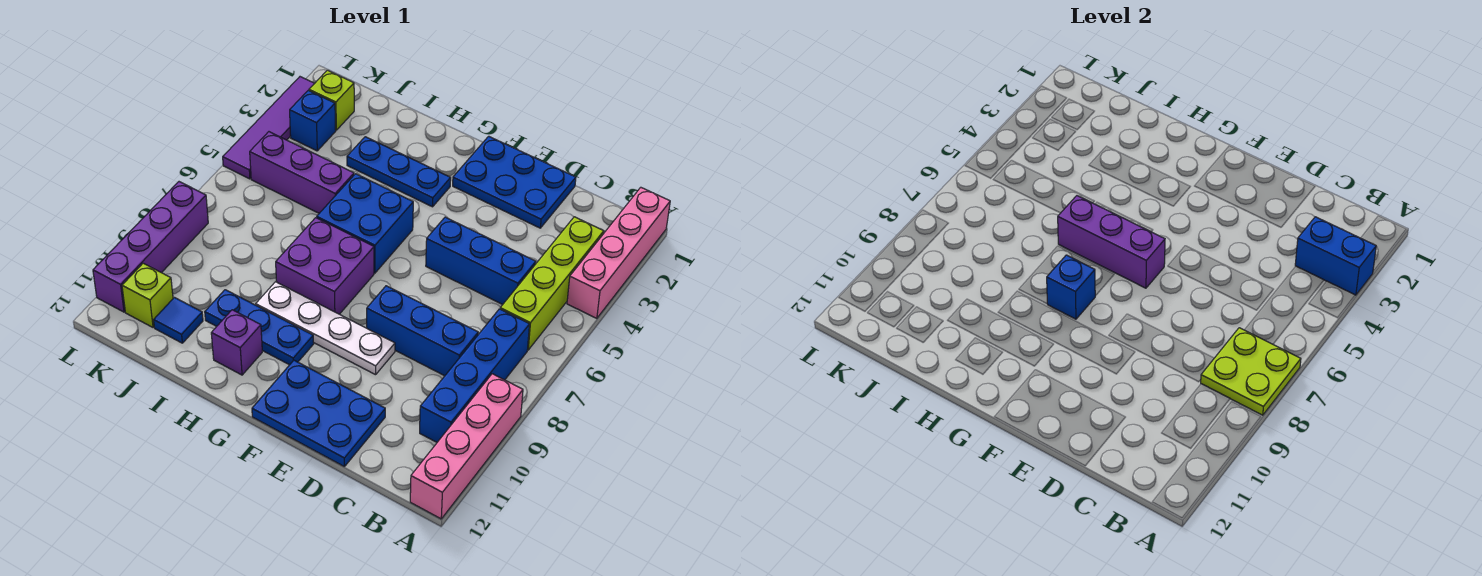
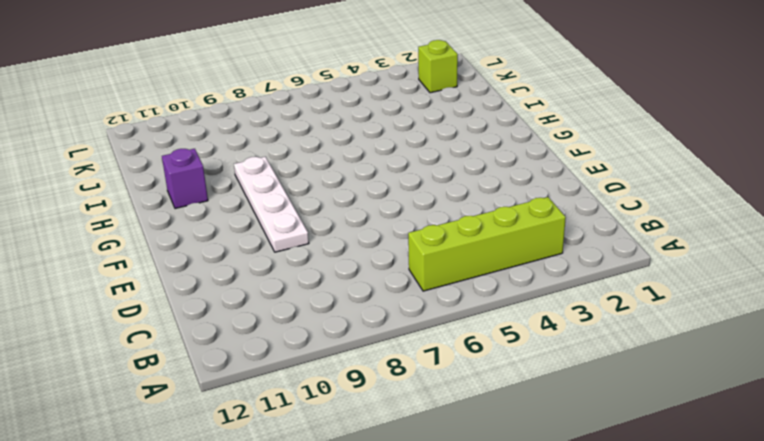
none -> pink brick A1:A4 level 1
none -> pink brick A9:A12 level 1
none -> blue brick B7:B10 level 1

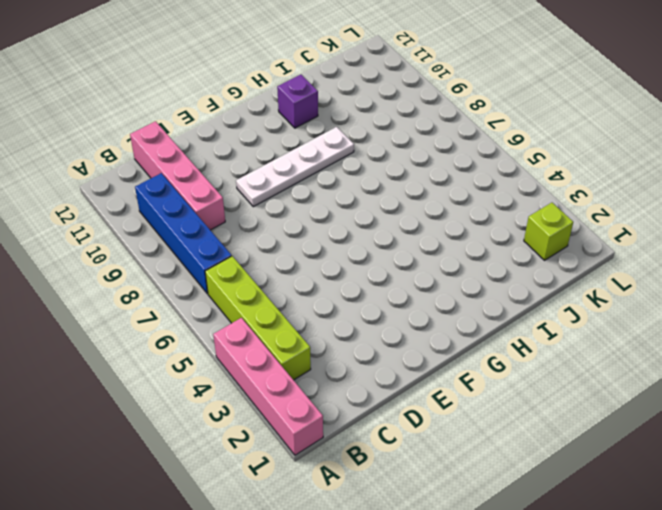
pink brick C9:C12 level 1 -> pink brick A9:A12 level 1
none -> blue brick C5:E5 level 1
none -> blue brick C8:E8 level 1
none -> blue plate D1:F2 level 1

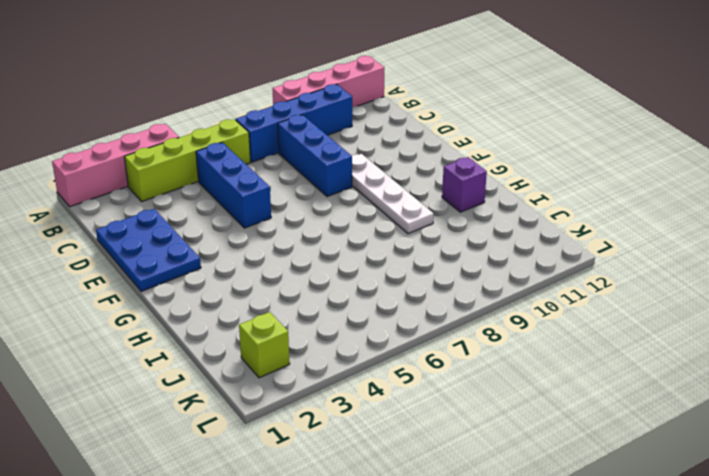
none -> blue plate D11:F12 level 1
none -> blue plate G3:I3 level 1
none -> blue brick G5:H6 level 1

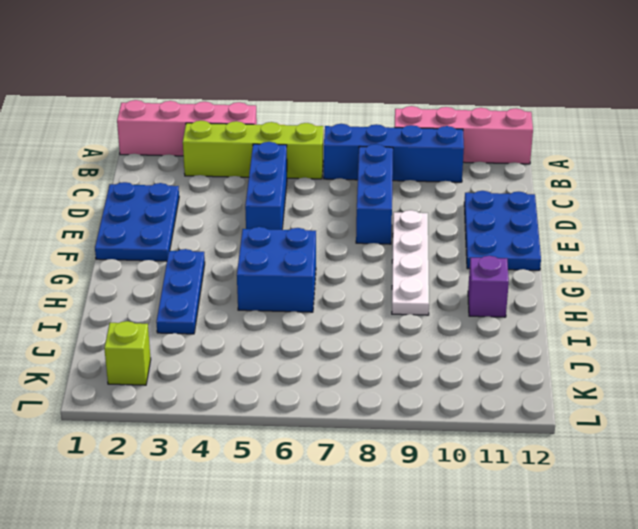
none -> purple brick G7:H8 level 1
none -> blue plate G10:I10 level 1
none -> purple brick I5:K5 level 1

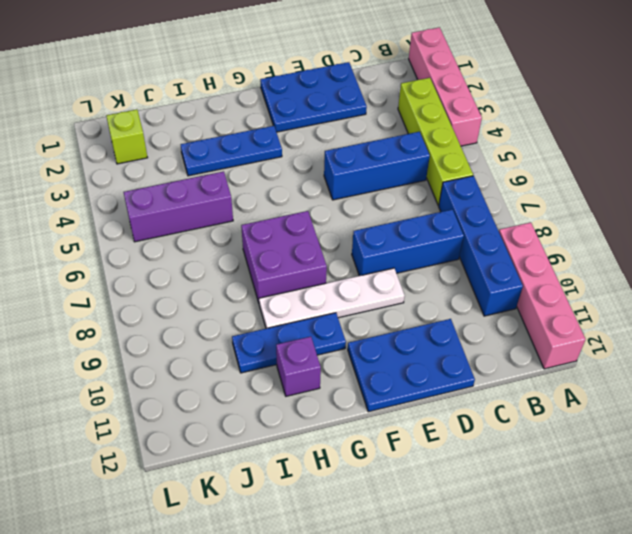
none -> blue brick G5:H6 level 1
none -> blue tile J11 level 1
none -> blue brick K3 level 1

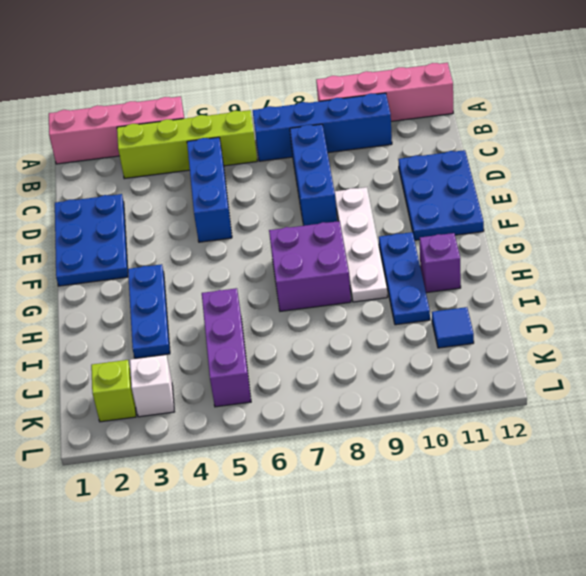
white brick K3 level 1 -> blue brick K3 level 1
none -> blue brick G5:H6 level 1
none -> lime brick K11 level 1
none -> purple tile L2:L5 level 1

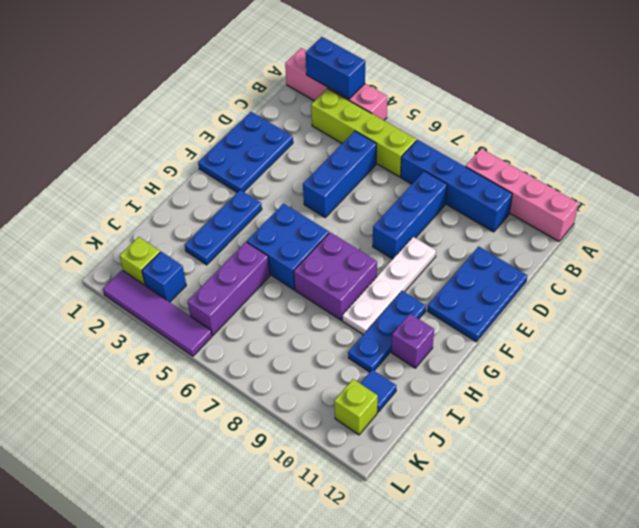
blue brick A2:A3 level 2 -> blue brick A3:B3 level 2
none -> purple brick L8:L11 level 1
none -> lime plate A7:B8 level 2
none -> purple brick F6:H6 level 2

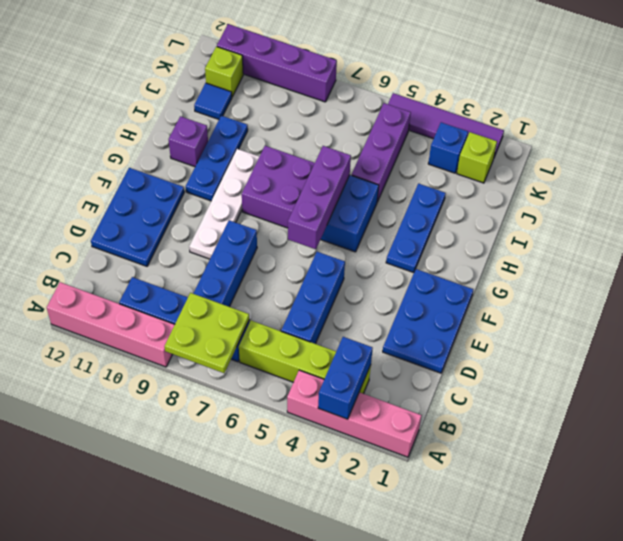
none -> blue brick G8 level 2

